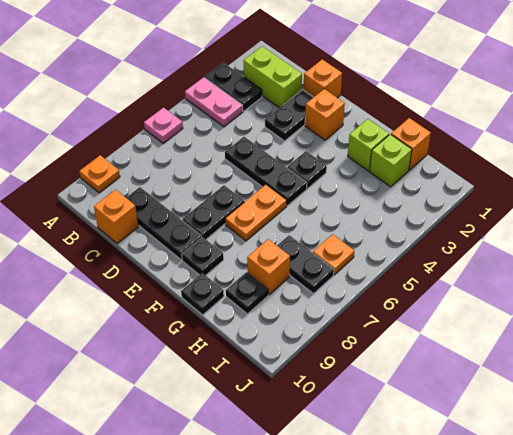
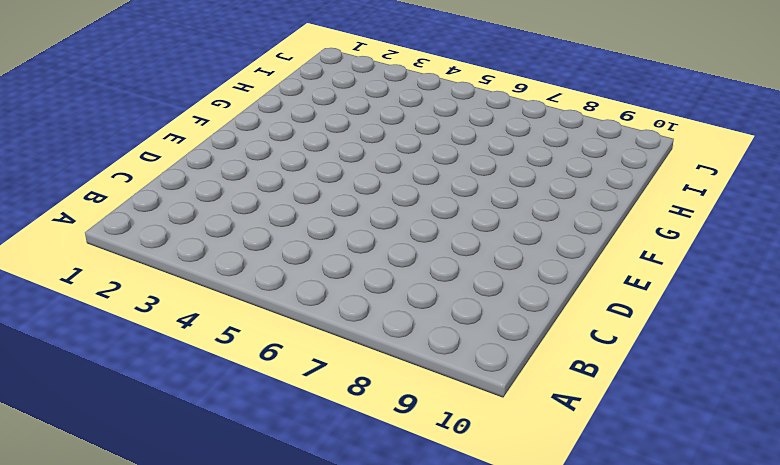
none -> black plate A3:B3 level 1
none -> pink plate A4:B4 level 1
none -> pink plate A6 level 1

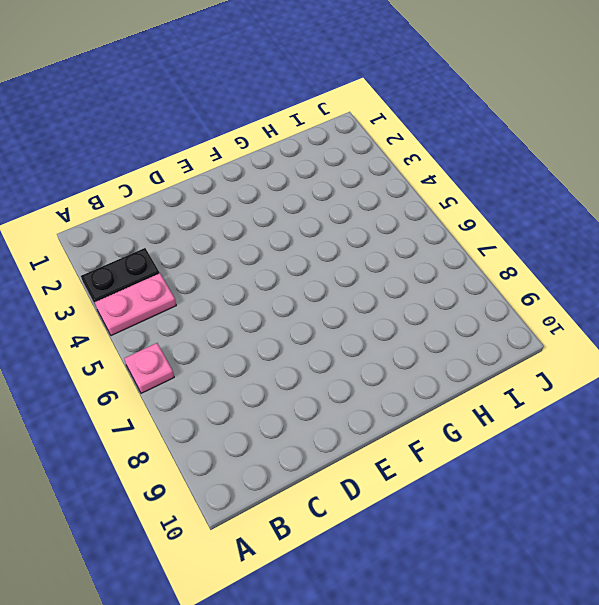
none -> orange plate A9 level 1
none -> lime brick B2:C2 level 1
none -> black plate C9:E9 level 1

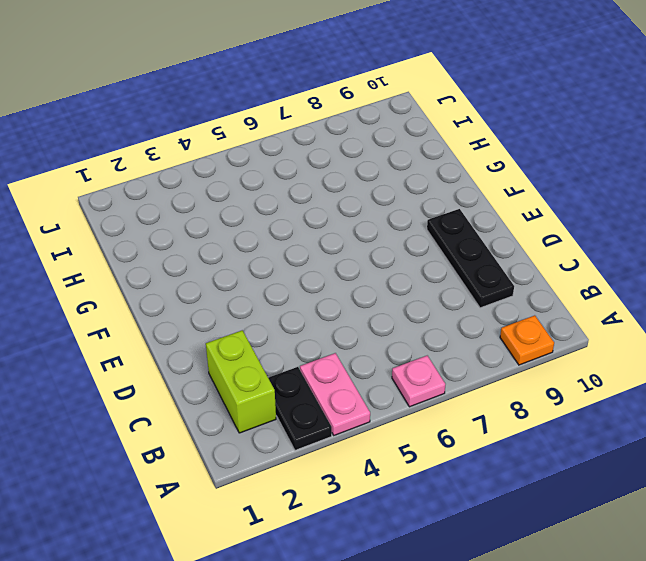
none -> orange brick C10 level 1
none -> orange brick D1 level 1
none -> black plate D2:D3 level 1

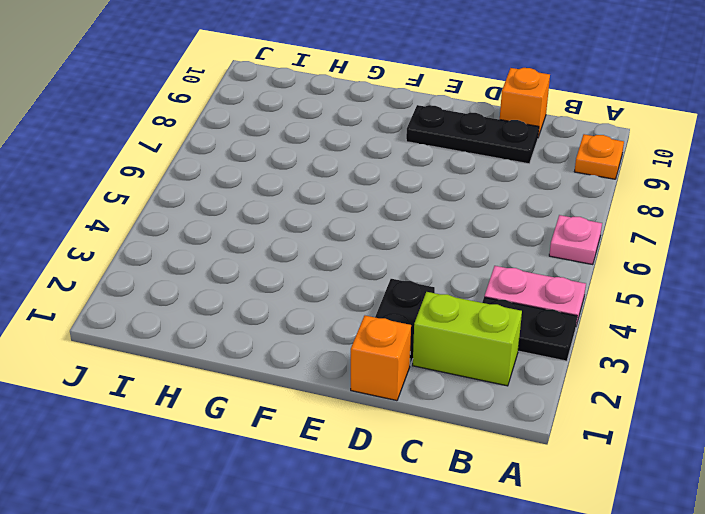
none -> black plate D5:F5 level 1
none -> orange brick E2 level 1
none -> black plate E7:E8 level 1

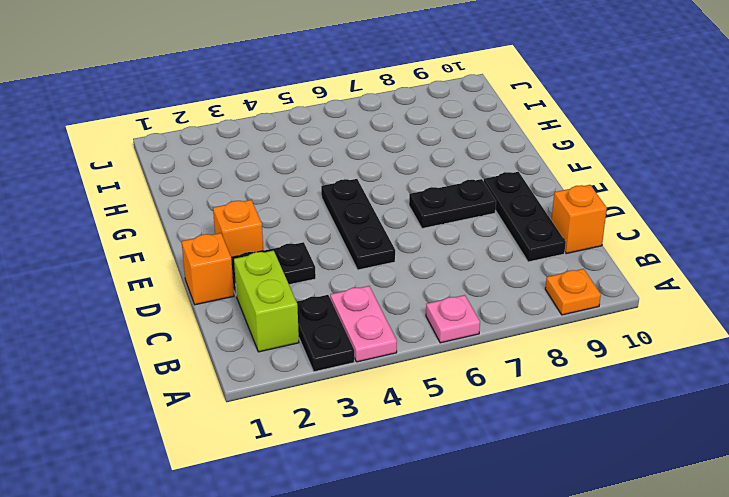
none -> black plate F4 level 1
none -> orange plate F6:F7 level 1
none -> black plate F9 level 1

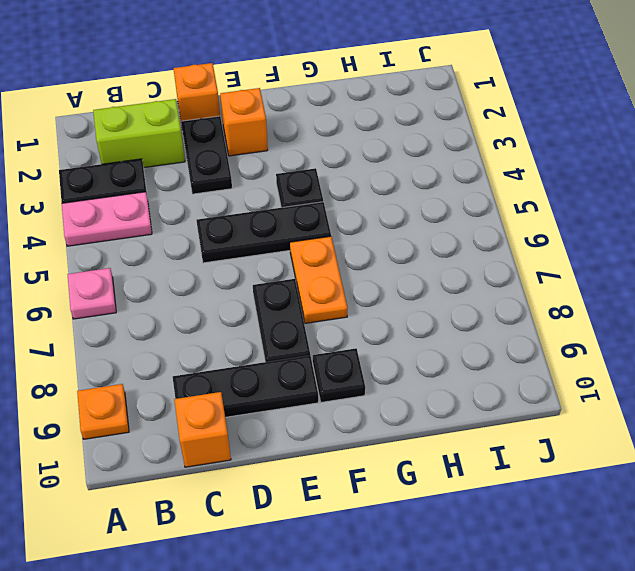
none -> lime brick G2 level 1
none -> black plate G10 level 1
none -> orange brick H1 level 1

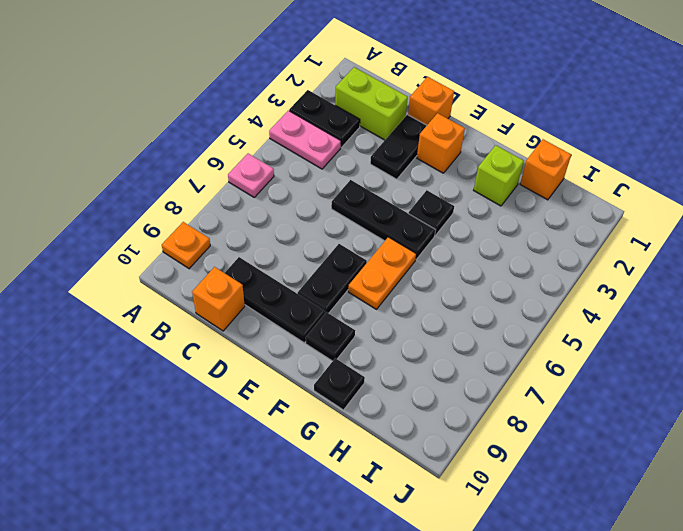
none -> lime brick H2 level 1
none -> black plate H7:I7 level 1
none -> orange brick H8 level 1

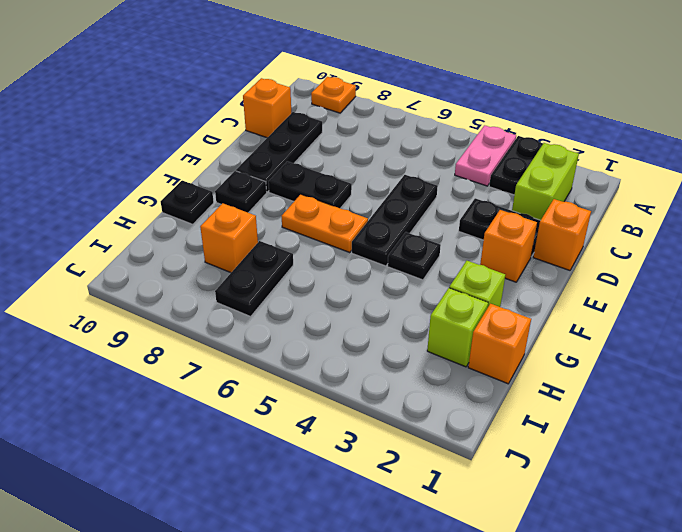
none -> pink plate A6 level 1
none -> black plate H9 level 1
none -> orange plate I6 level 1

